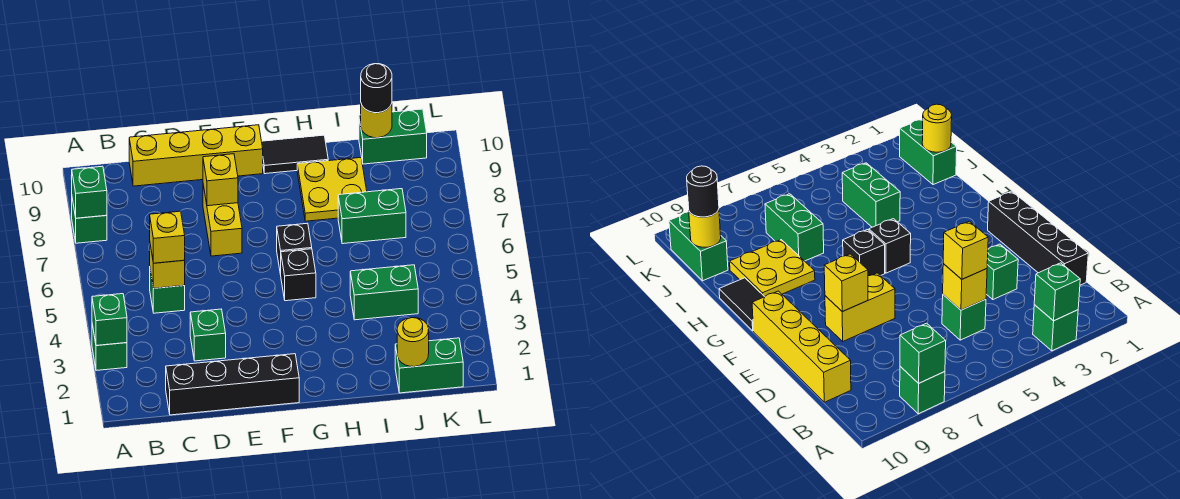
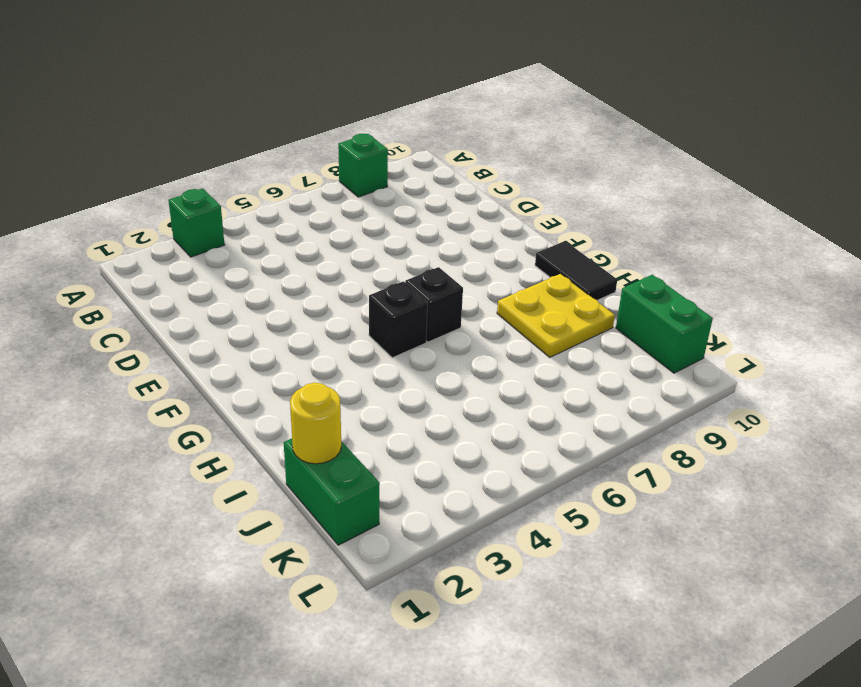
none -> black brick C1:F1 level 1
none -> green brick C5 level 1
none -> yellow brick C10:F10 level 1

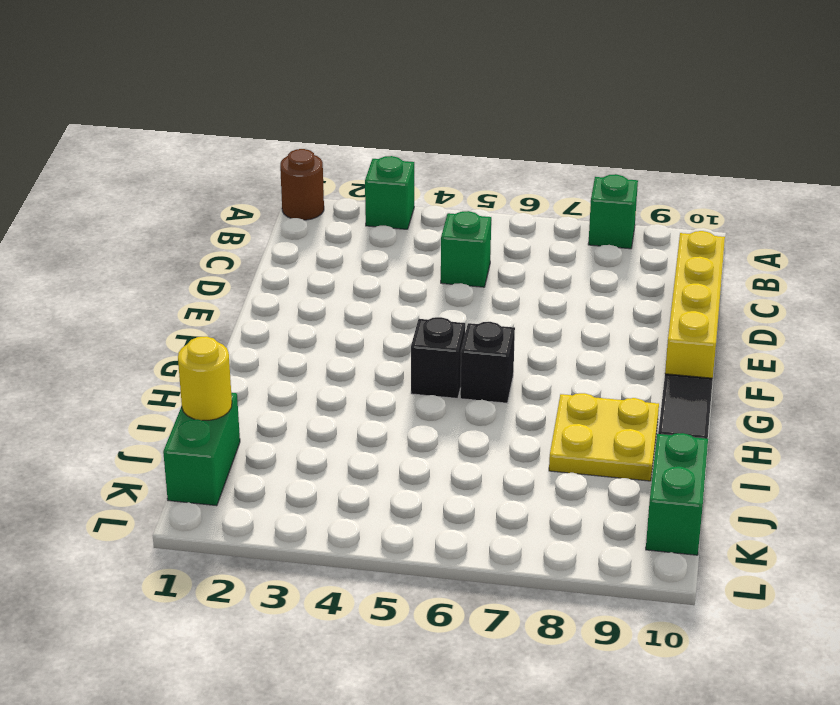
brown round brick A1 level 1 -> none
none -> black brick C1:F1 level 1
none -> green brick D3 level 1
none -> yellow brick E7:E8 level 1

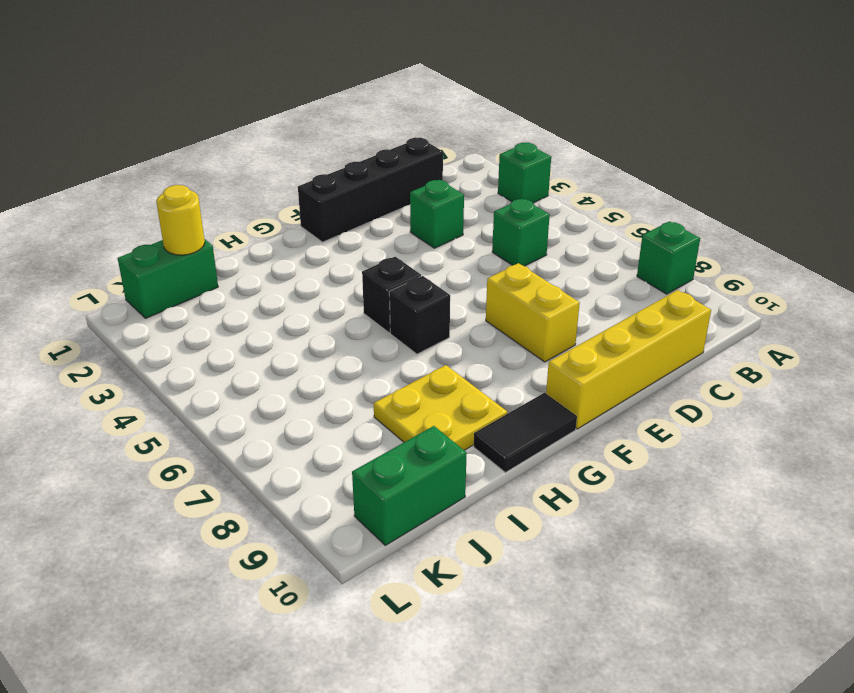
none -> green brick I4:J4 level 1
none -> green brick I7:J7 level 1
none -> green brick A3 level 2

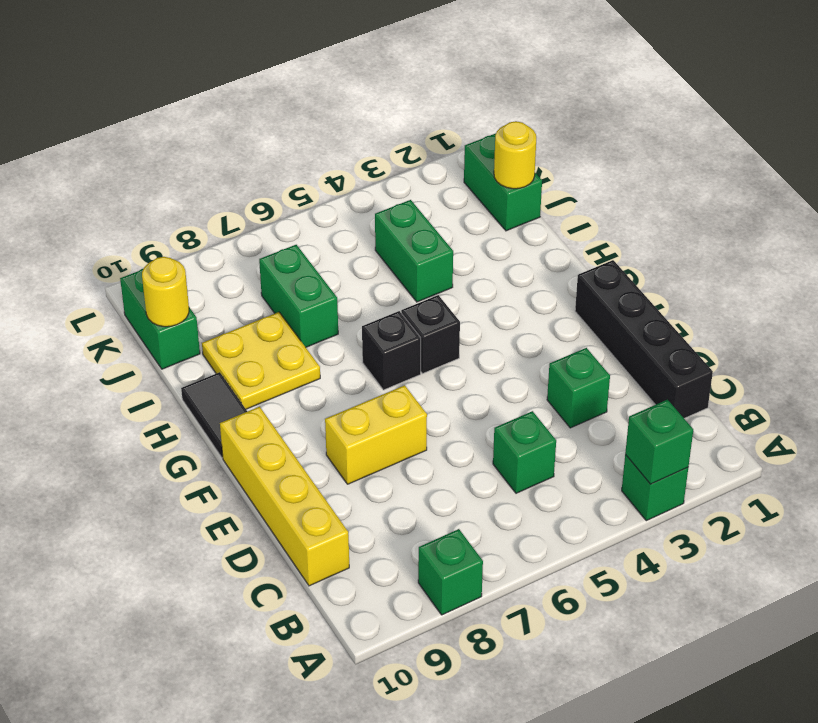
none -> green brick A8 level 2
none -> yellow brick C5 level 2
none -> yellow brick E8 level 2

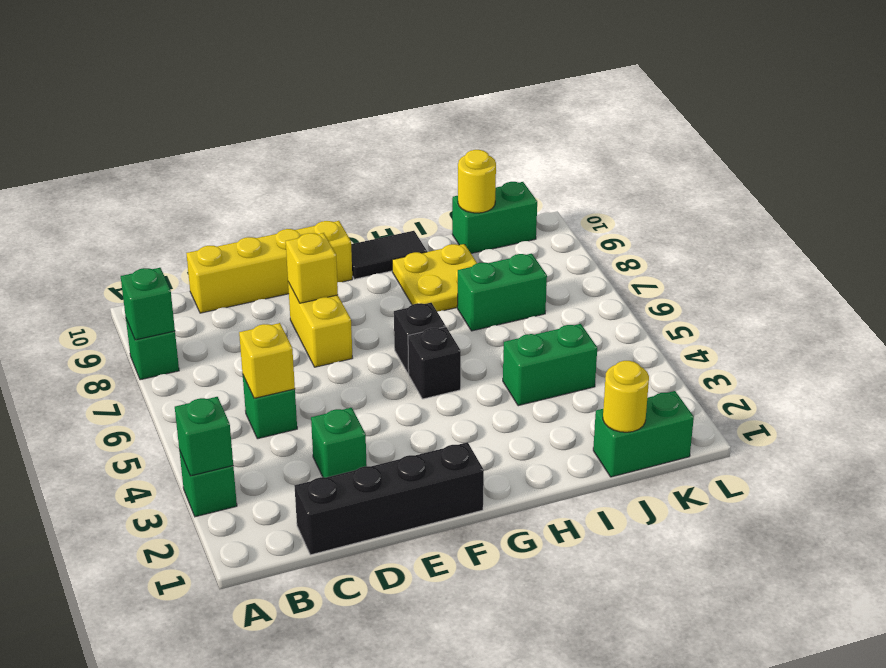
none -> yellow brick C5 level 3
none -> black round brick J10 level 3

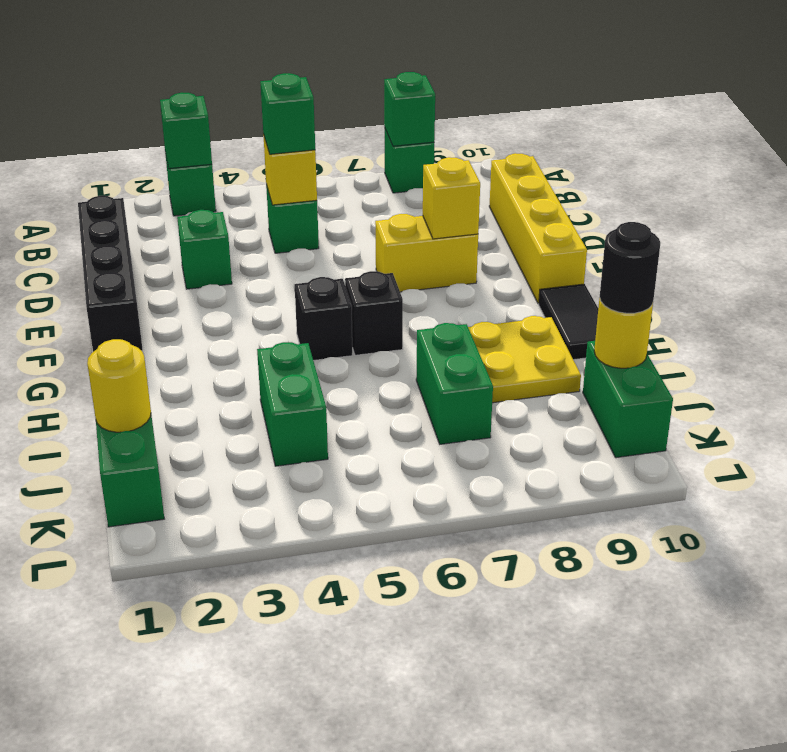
green brick C5 level 3 -> yellow brick C5 level 3

